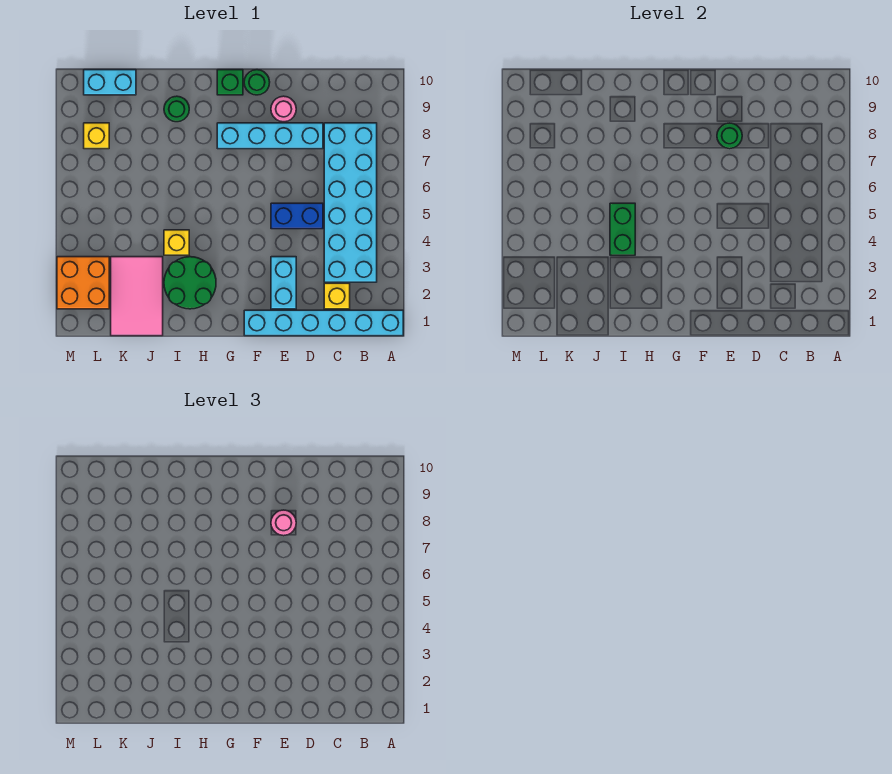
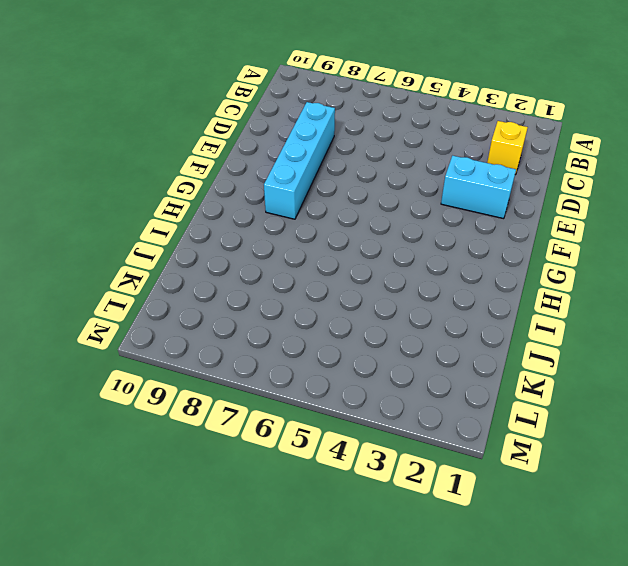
none -> cyan brick A1:F1 level 1
none -> cyan brick B3:C8 level 1
none -> blue brick D5:E5 level 1

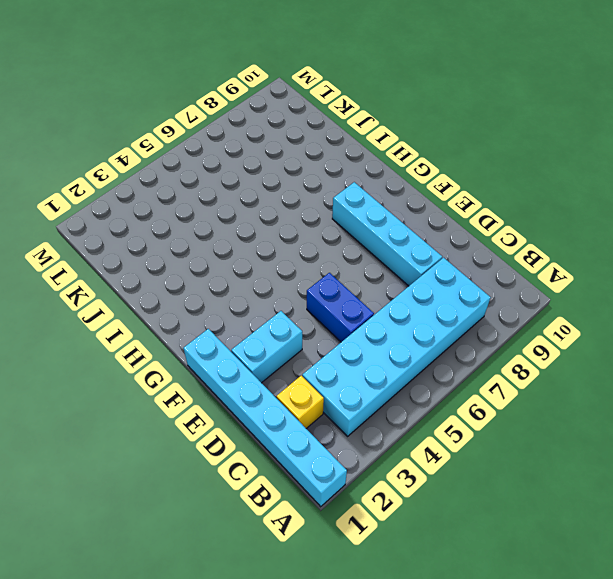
none -> pink round brick E9 level 1
none -> green round brick F10 level 1
none -> green brick G10 level 1

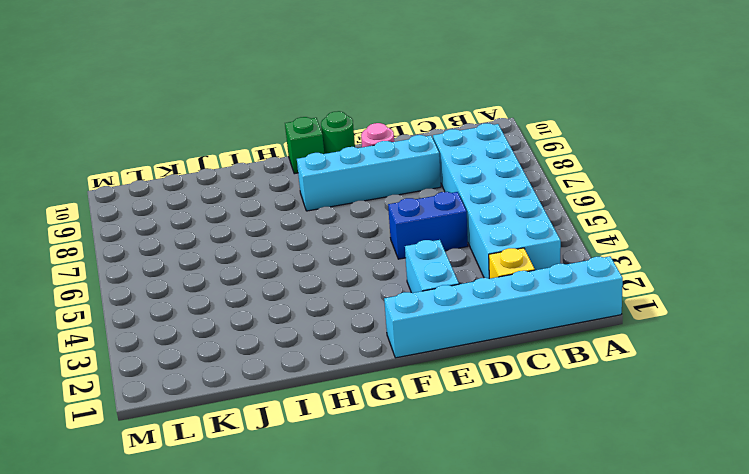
none -> green round brick H2:I3 level 1
none -> yellow brick I4 level 1
none -> green round brick I9 level 1

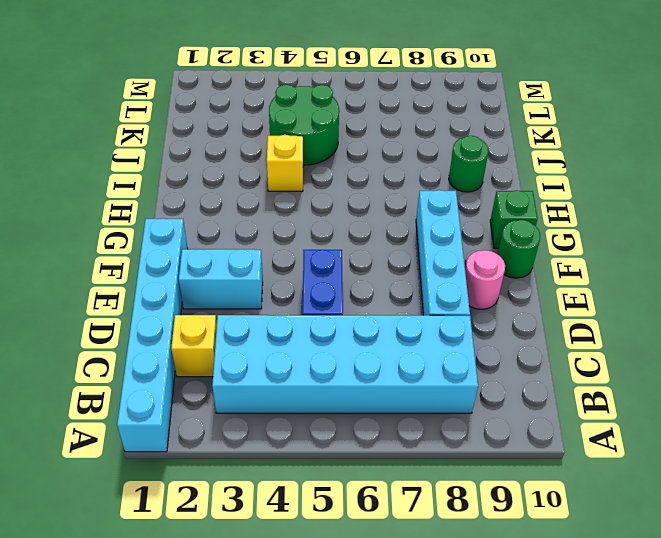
green round brick J4:K5 level 1 -> green round brick H2:I3 level 1
none -> pink tile J1:K3 level 1
none -> cyan brick K10:L10 level 1
none -> orange brick L2:M3 level 1

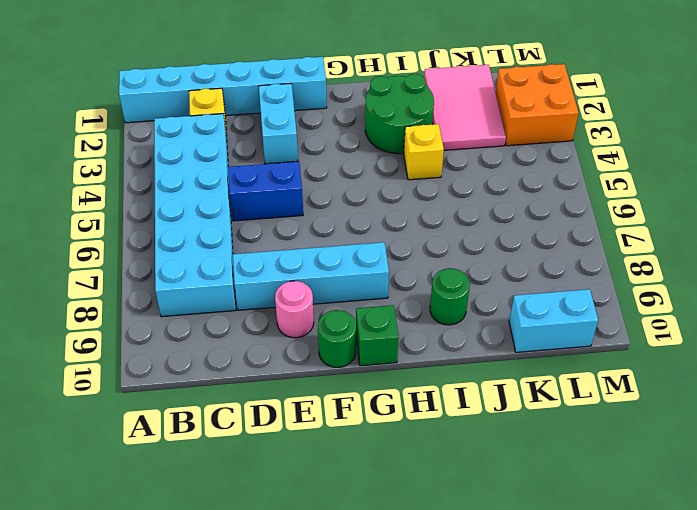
none -> yellow brick L8 level 1
none -> green round brick E8 level 2
none -> green brick I4:I5 level 2

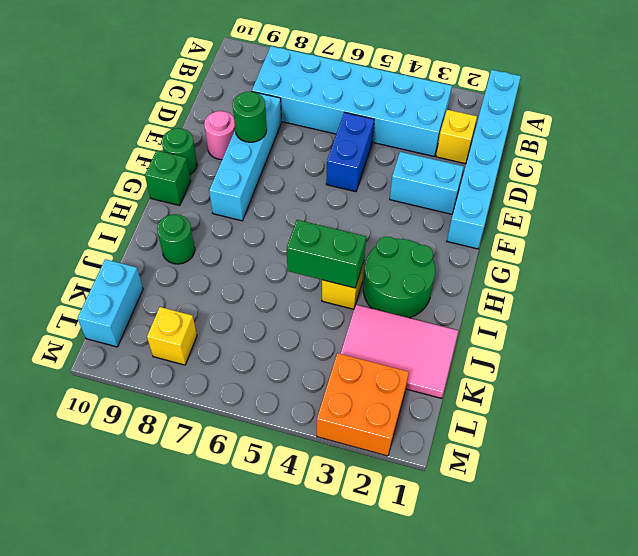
none -> pink round brick E8 level 3

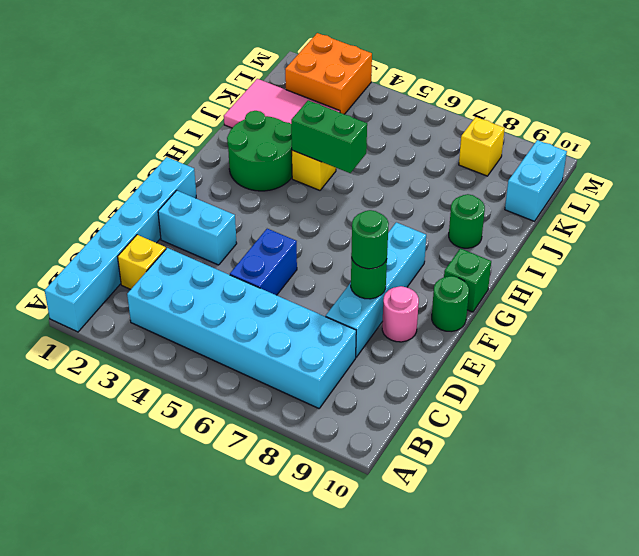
green round brick E8 level 3 -> pink round brick E8 level 3

